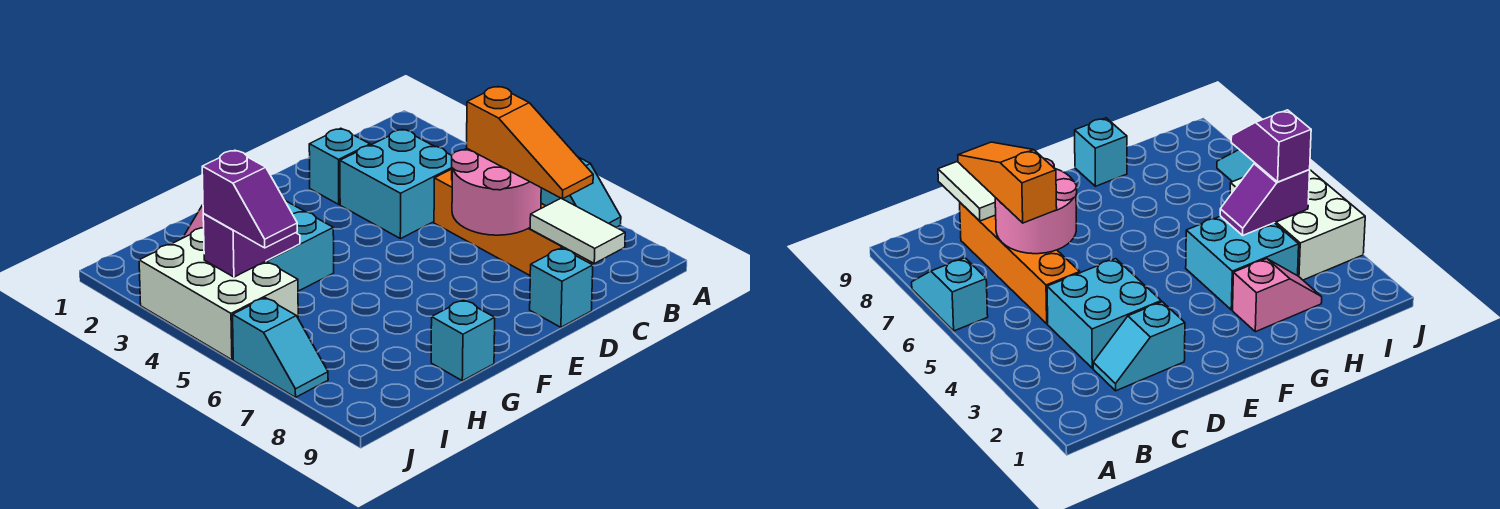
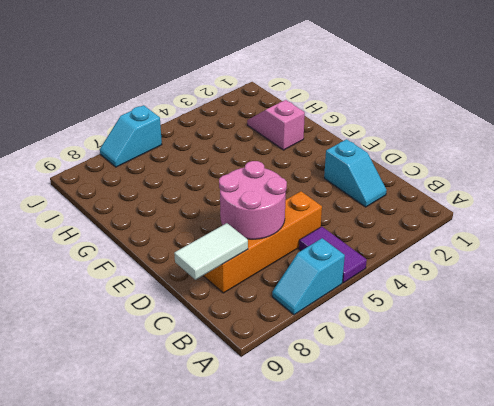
purple tile A5:B5 level 1 -> none
none -> cyan brick C3:D4 level 1
none -> cyan brick D9 level 1
none -> cyan brick G3:H4 level 1

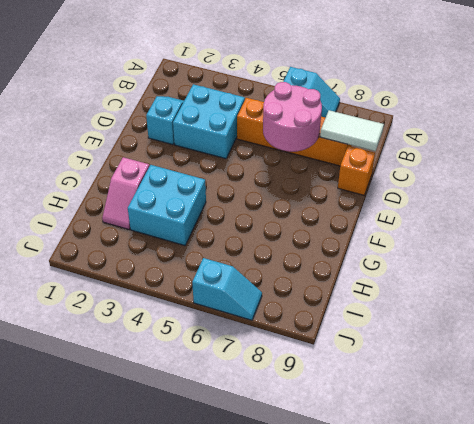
orange brick D9 level 1 -> cyan brick D9 level 1
none -> cyan brick G9 level 1
none -> white brick I3:J5 level 1
none -> purple slope H4:I4 level 2 top I

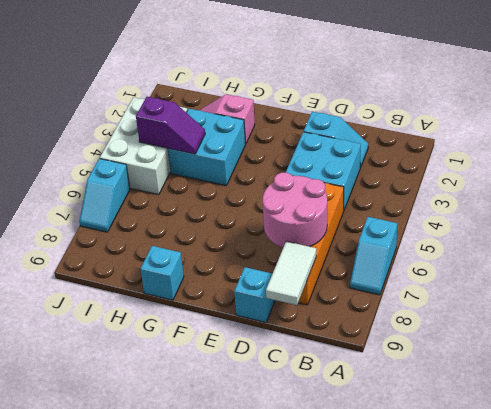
none -> orange slope C6:C8 level 3 top 6
none -> purple slope I4:I5 level 3 top 4

